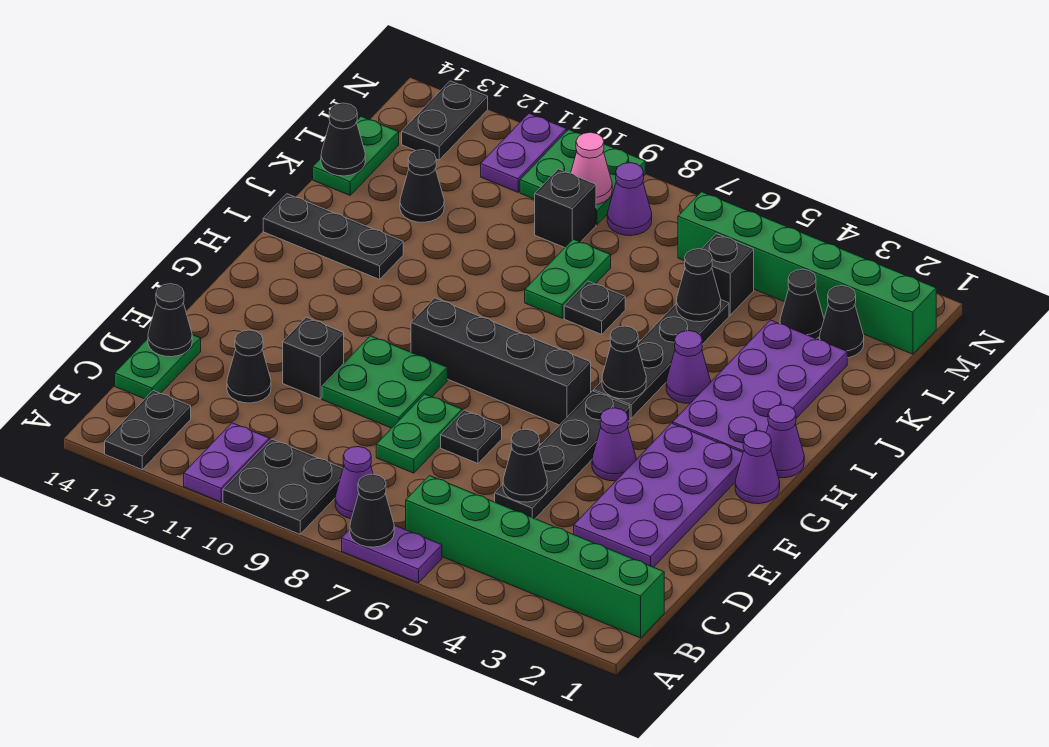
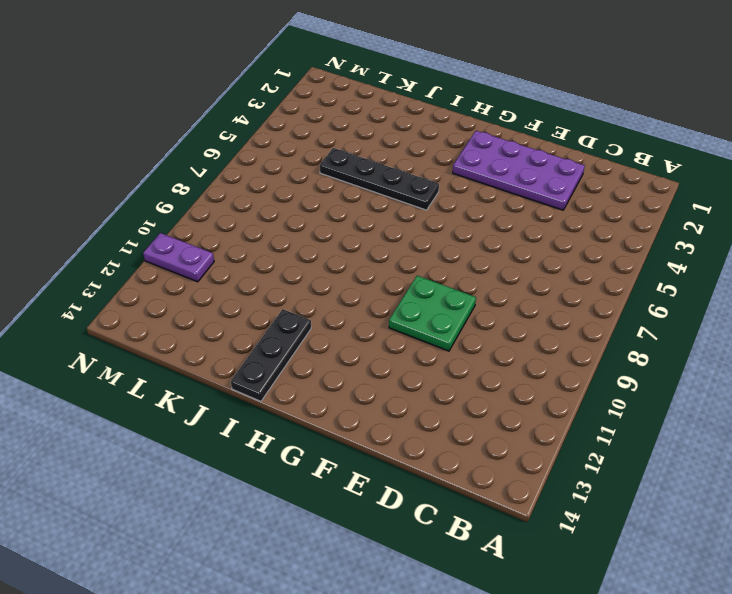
none -> purple plate A6:A7 level 1
none -> black plate A9:B10 level 1
none -> purple plate A11:B11 level 1
none -> black plate A13:B13 level 1

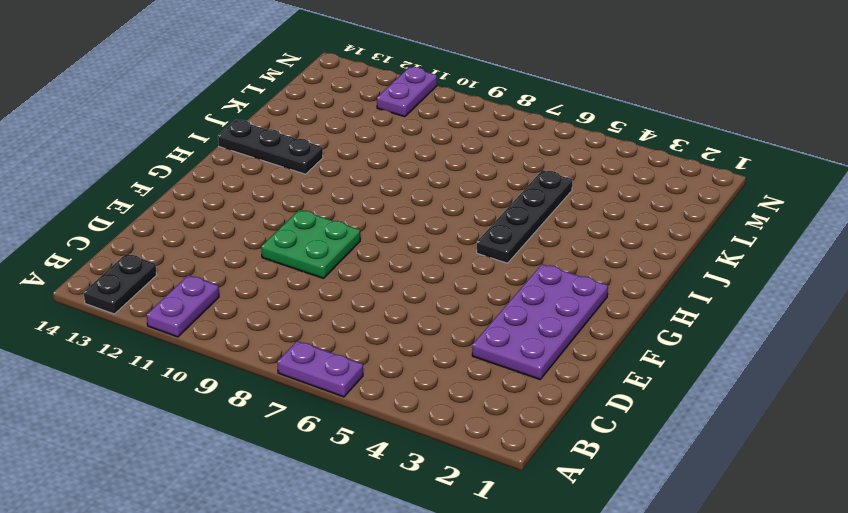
none -> black plate A9:B10 level 1
none -> green brick B1:B6 level 1
none -> purple cone B8 level 1
none -> green plate C14:D14 level 1

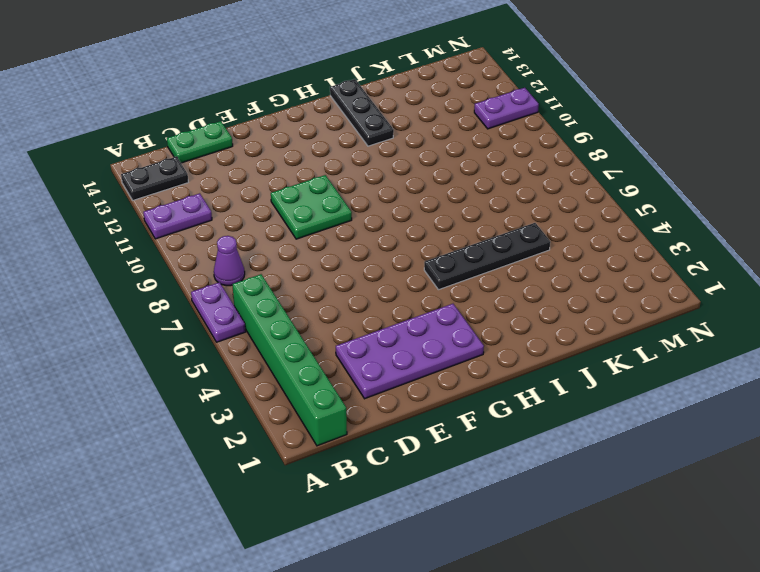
none -> black plate A9:B10 level 1
none -> black plate D5:G5 level 1
none -> green plate D8:E8 level 1
none -> black cone D12 level 1

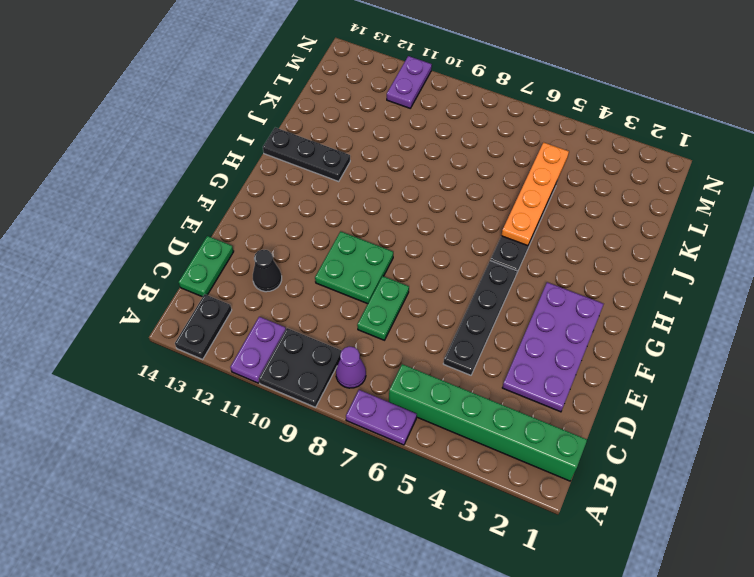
orange plate I5:L5 level 2 -> black cone K5 level 2
none -> black plate E7 level 1
none -> black brick E11 level 1
none -> purple cone F4 level 1
none -> purple cone G1 level 1

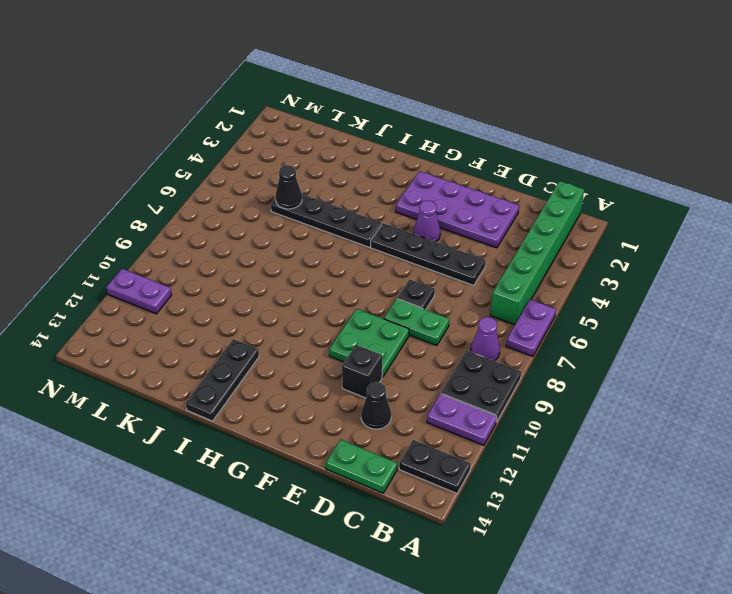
none -> purple cone G1 level 1
none -> black brick G6:G9 level 1
none -> purple cone H1 level 1
none -> purple plate H2:K3 level 1

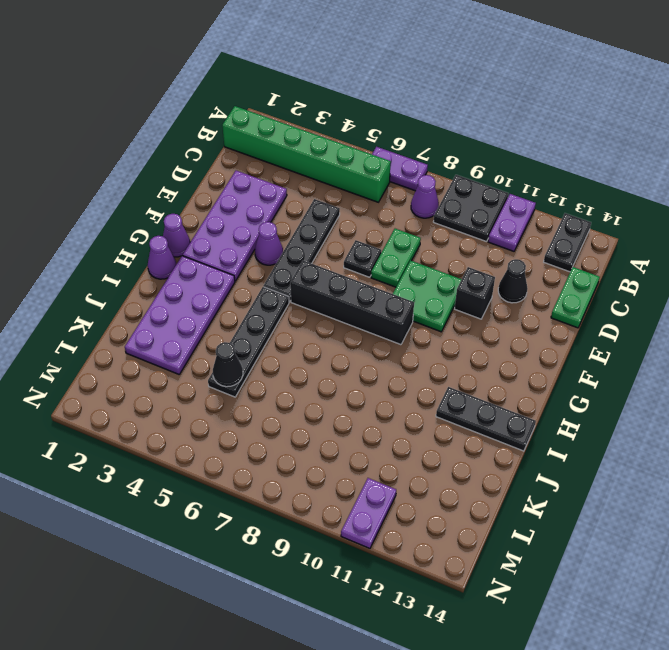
none -> purple cone I4 level 1
none -> black plate J7 level 1
none -> green plate J8:K8 level 1
none -> black cone K12 level 1

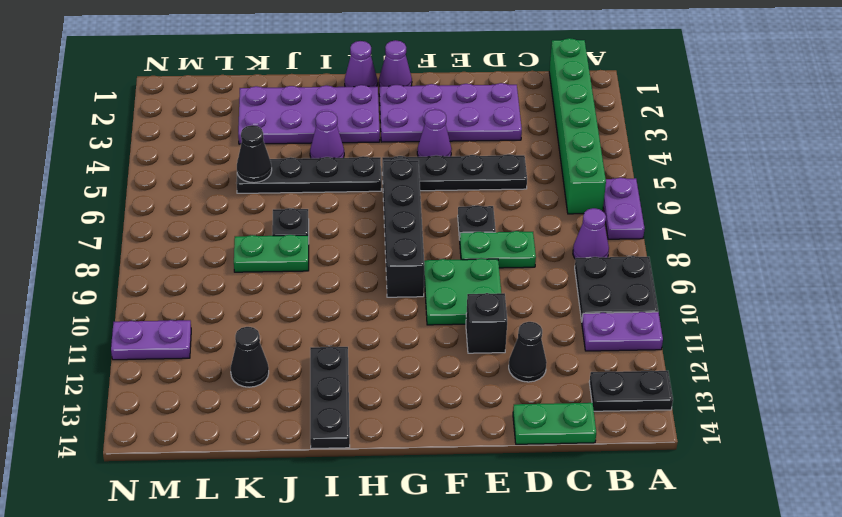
none -> green plate K14:L14 level 1
none -> black cone L2 level 1
none -> black cone L3 level 1
none -> black brick L5 level 1

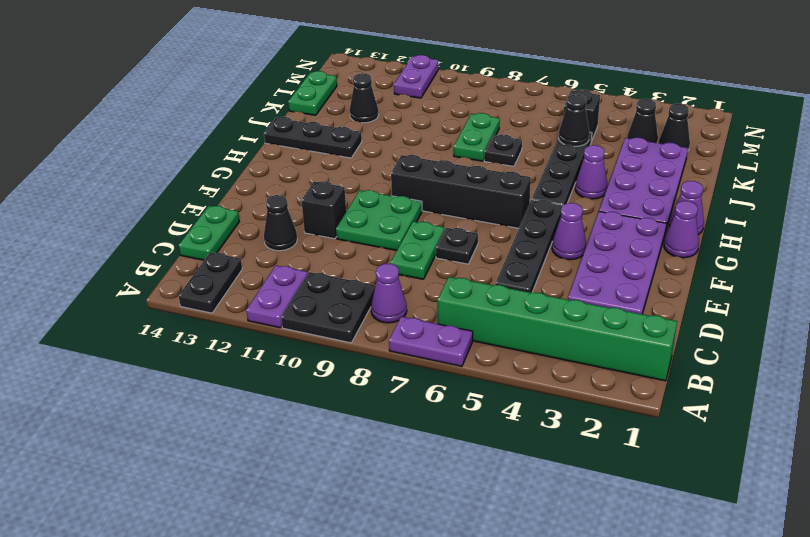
none -> black brick L9 level 1
none -> green brick M1:M6 level 1
none -> purple cone M8 level 1
none -> green plate M9:N10 level 1

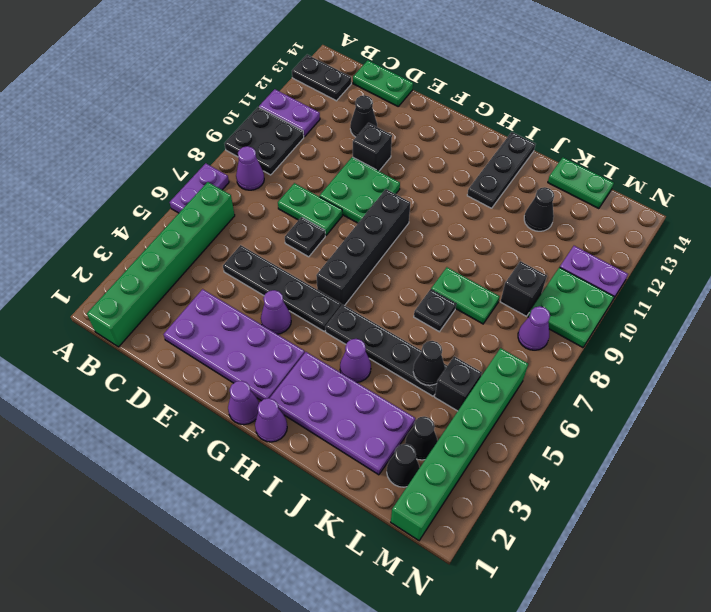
none -> black plate M13:N13 level 1
none -> black cone A7 level 2
none -> black cone D5 level 2
none -> black cone D14 level 2

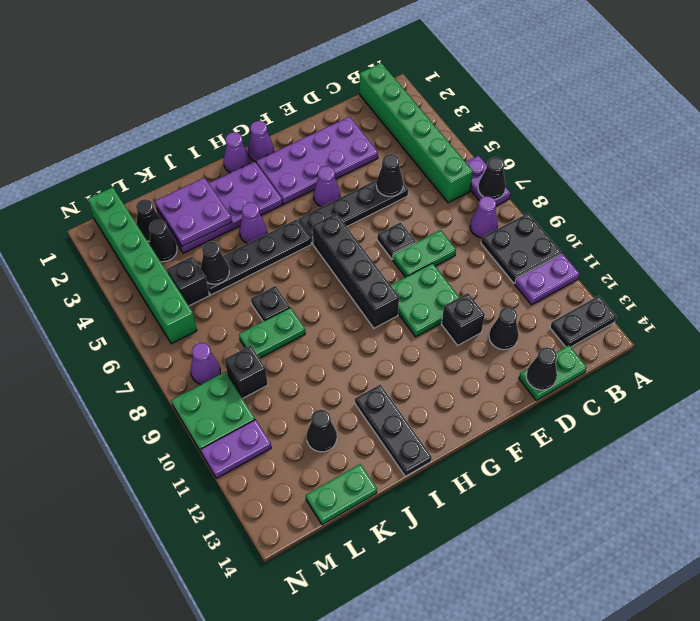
purple plate J2:K3 level 2 -> none
none -> black plate M13:N13 level 1
none -> black cone H5 level 2
none -> black cone K14 level 2
none -> pink cone M9 level 2

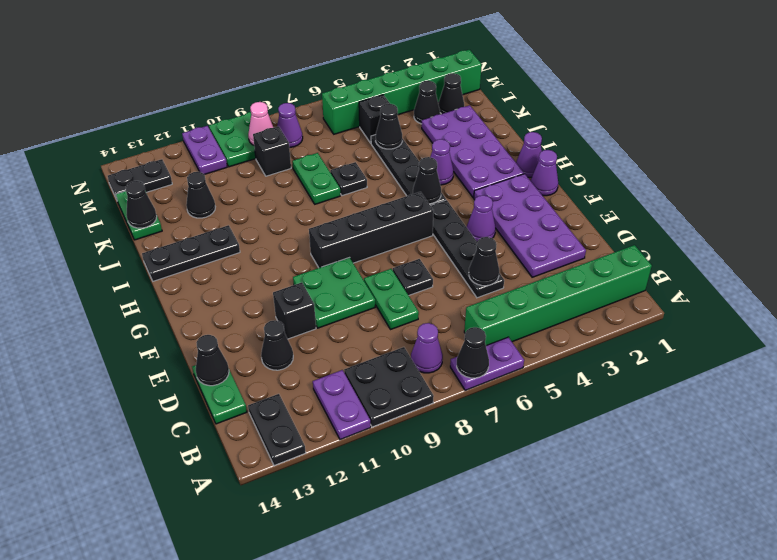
black plate M13:M14 level 1 -> black plate M13:N13 level 1

